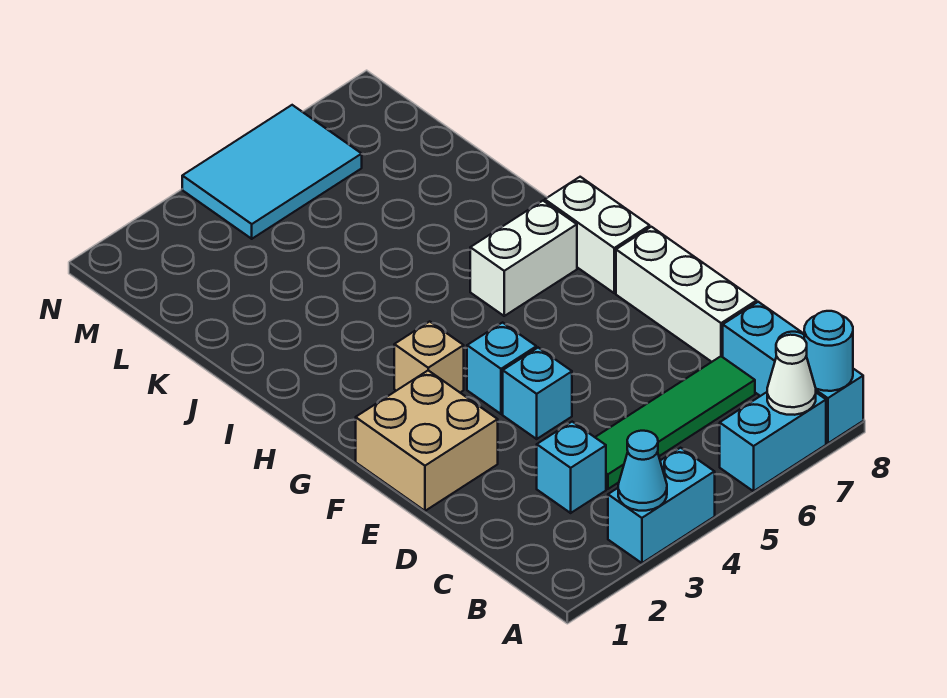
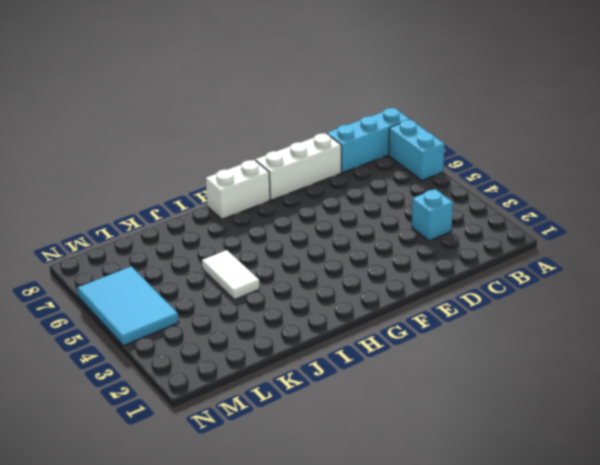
white tile J4:J5 level 1 -> none
none -> cyan brick A3:A4 level 1
none -> green tile C4:C7 level 1
none -> tan brick E1:F2 level 1

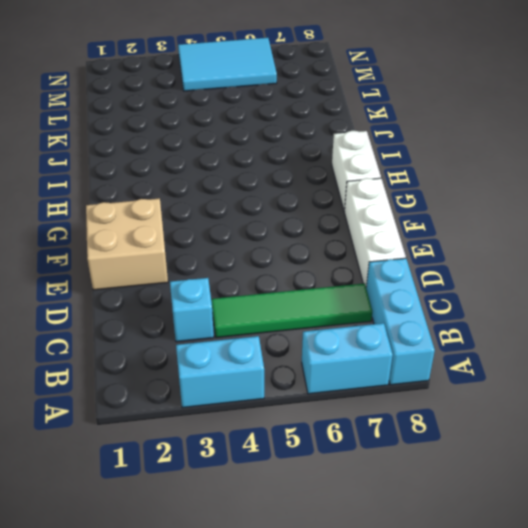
none -> cyan brick E4 level 1
none -> cyan brick F4 level 1
none -> tan brick G3 level 1

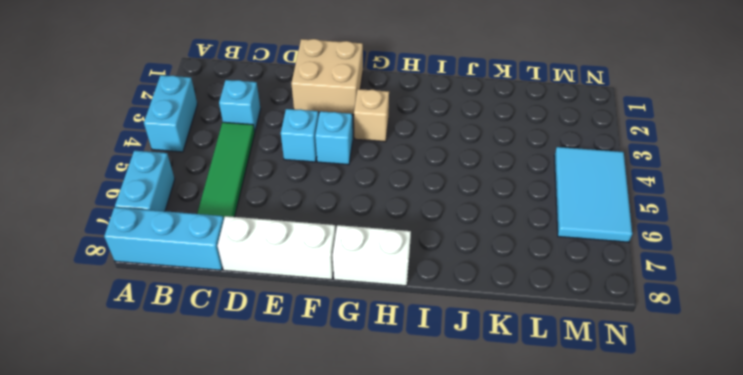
none -> white brick H6:H7 level 1
none -> cyan cone A3 level 2
none -> white cone A7 level 2

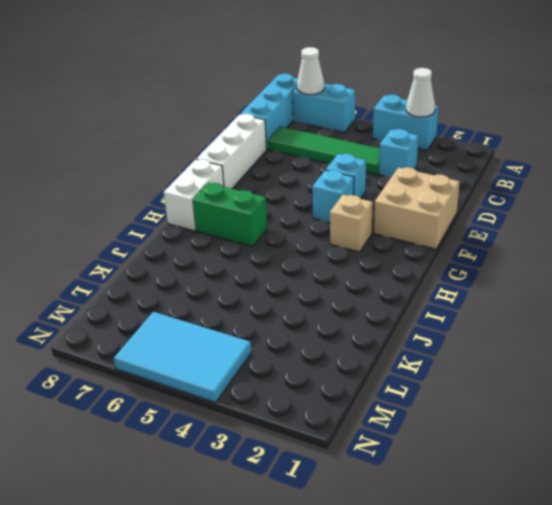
white cone A3 level 2 -> cyan cone A3 level 2
green brick H6:H7 level 1 -> white brick H6:H7 level 1
none -> cyan round brick A8 level 2

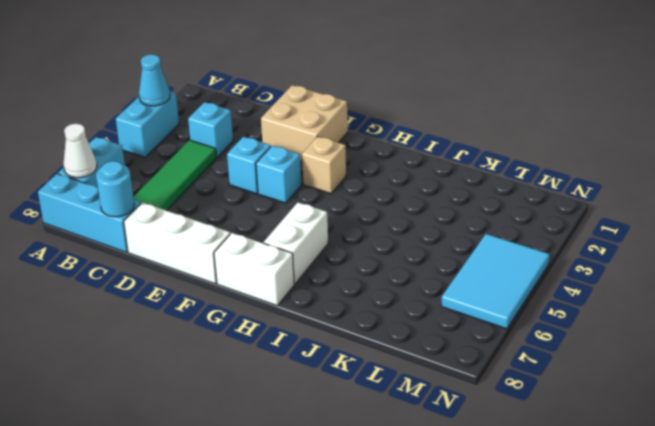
cyan round brick C8 level 2 -> cyan round brick A8 level 2

